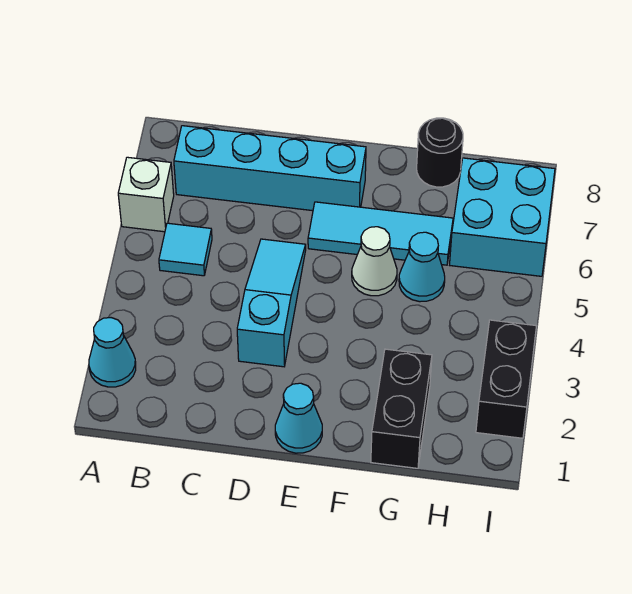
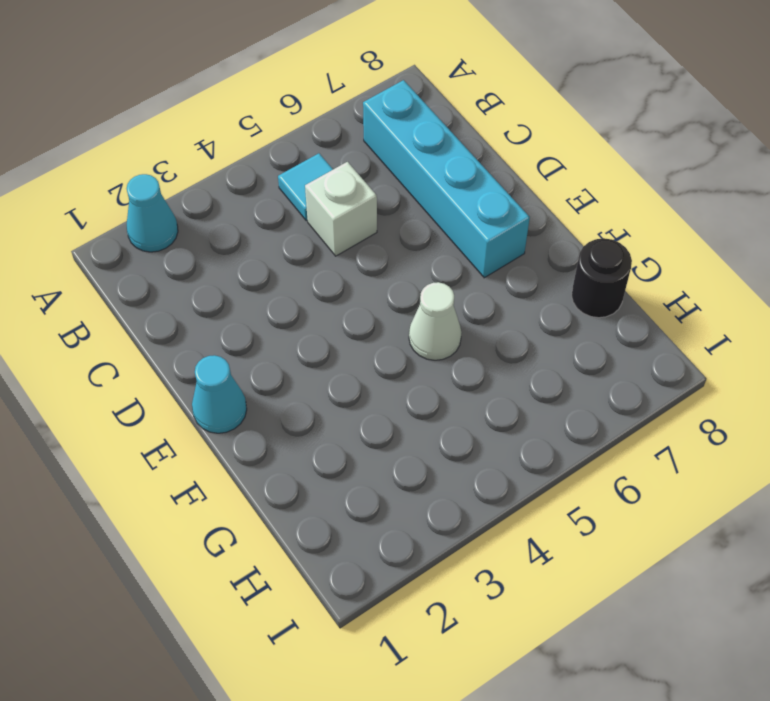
white brick C5 level 1 -> white brick A6 level 1
none -> cyan slope D3:D5 level 1 top 3
none -> cyan tile E6:G6 level 1
none -> black brick G1:G2 level 1

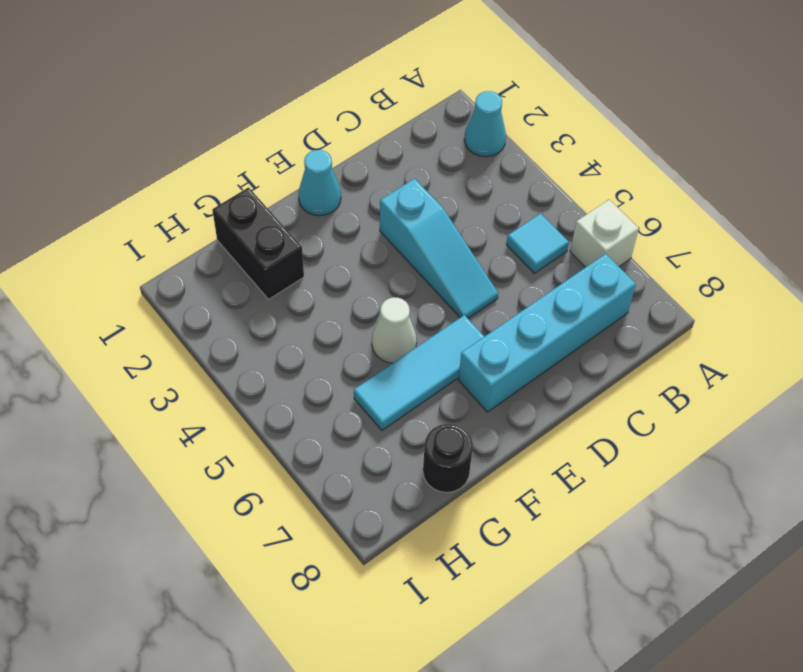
none -> cyan cone G5 level 1
none -> cyan brick H6:I7 level 1
none -> black brick I2:I3 level 1

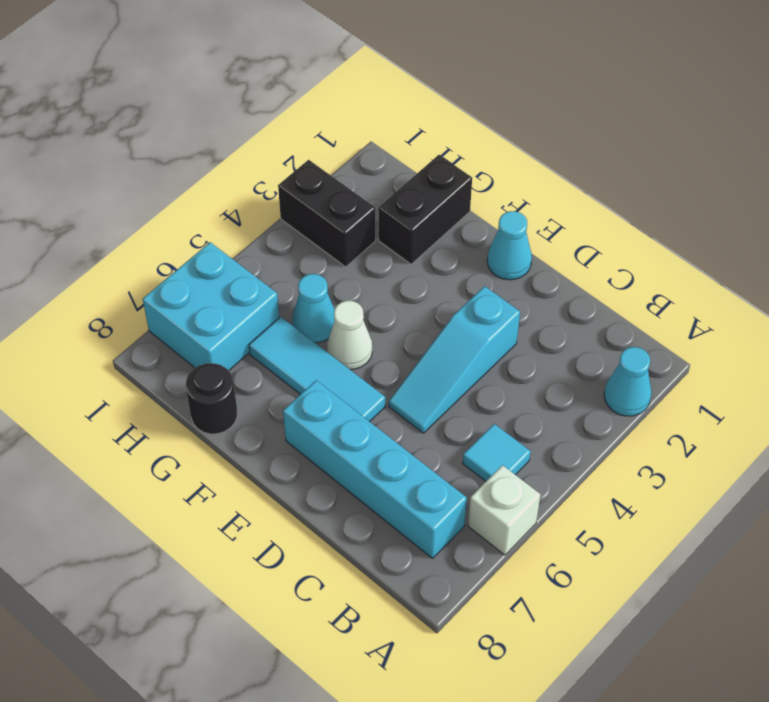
black brick H3:I3 level 1 -> black brick I2:I3 level 1

